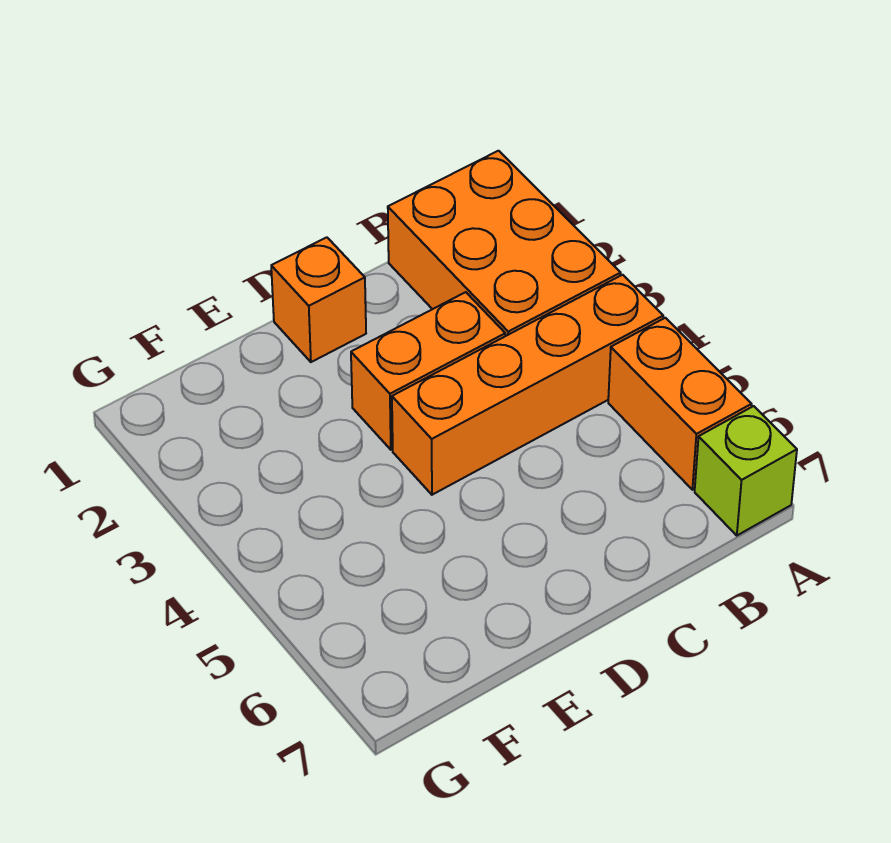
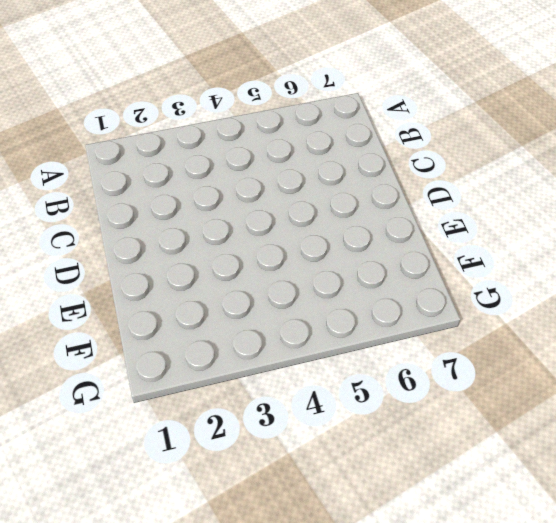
none -> orange brick A1:B3 level 1
none -> orange brick A4:D4 level 1

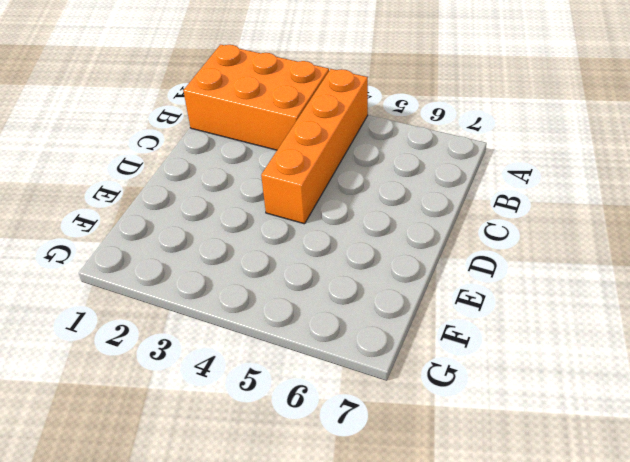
none -> orange brick A5:A6 level 1
none -> lime brick A7 level 1

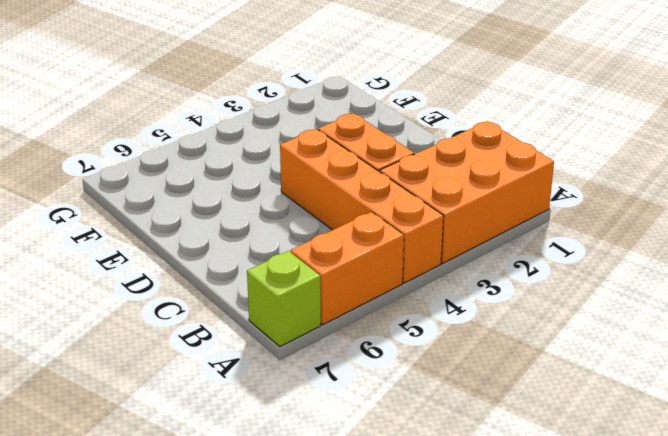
none -> orange brick D1 level 1

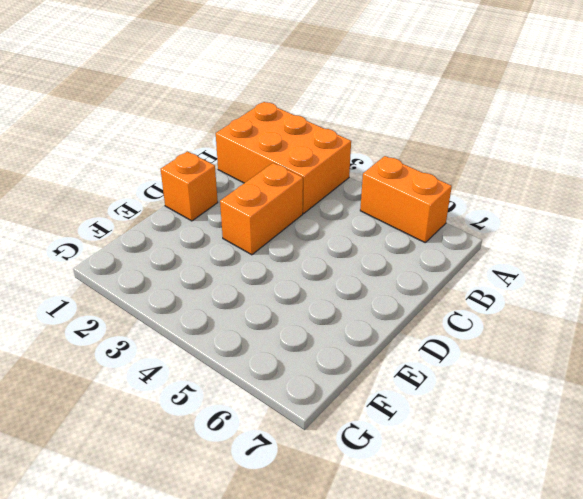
none -> orange brick A4:D4 level 1
none -> lime brick A7 level 1

